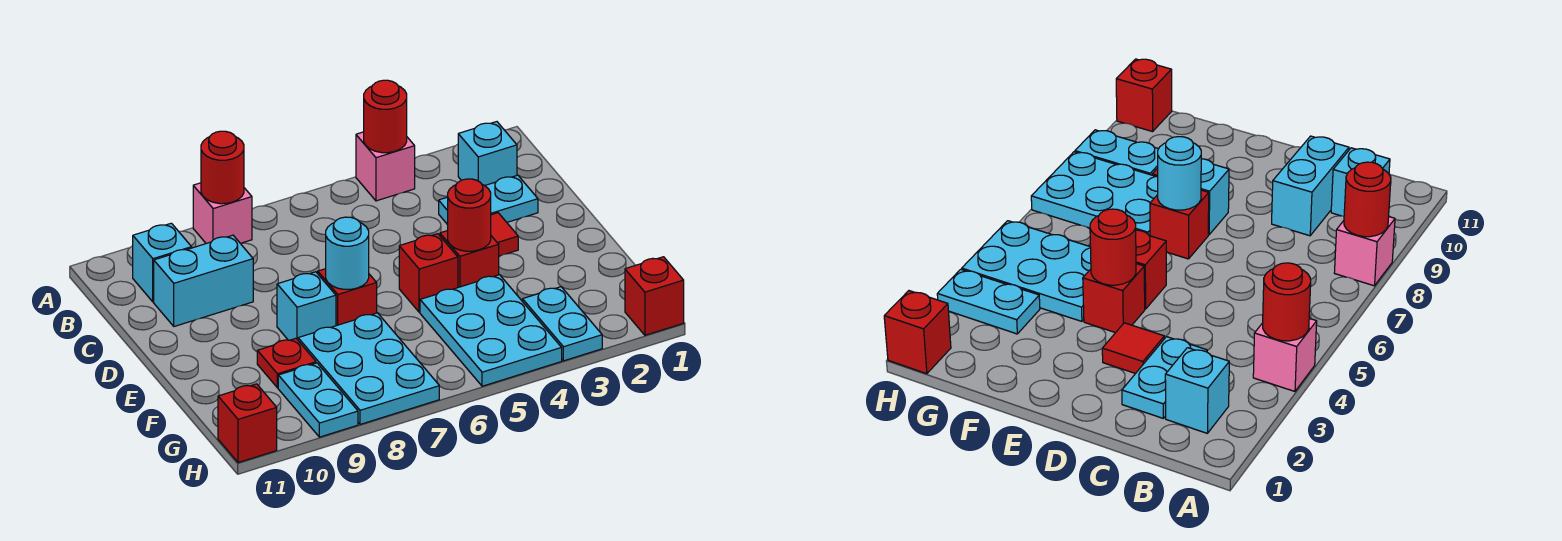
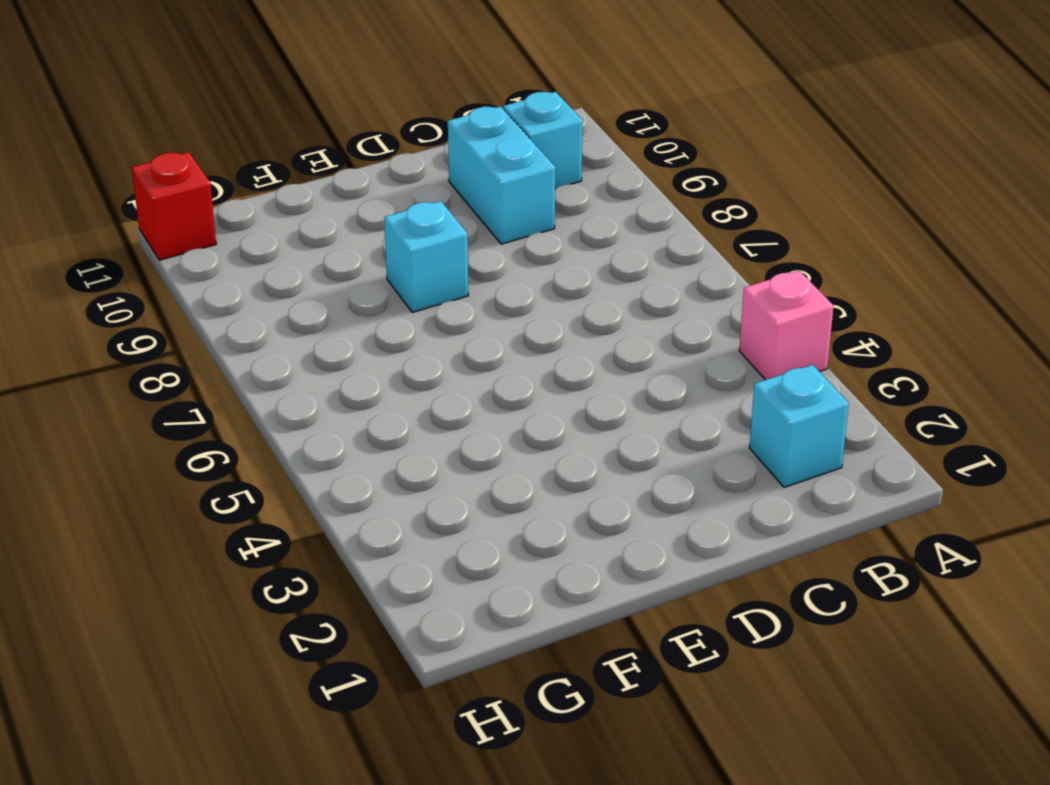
none -> pink brick A8 level 1
none -> cyan plate C2:C3 level 1
none -> red tile D3 level 1

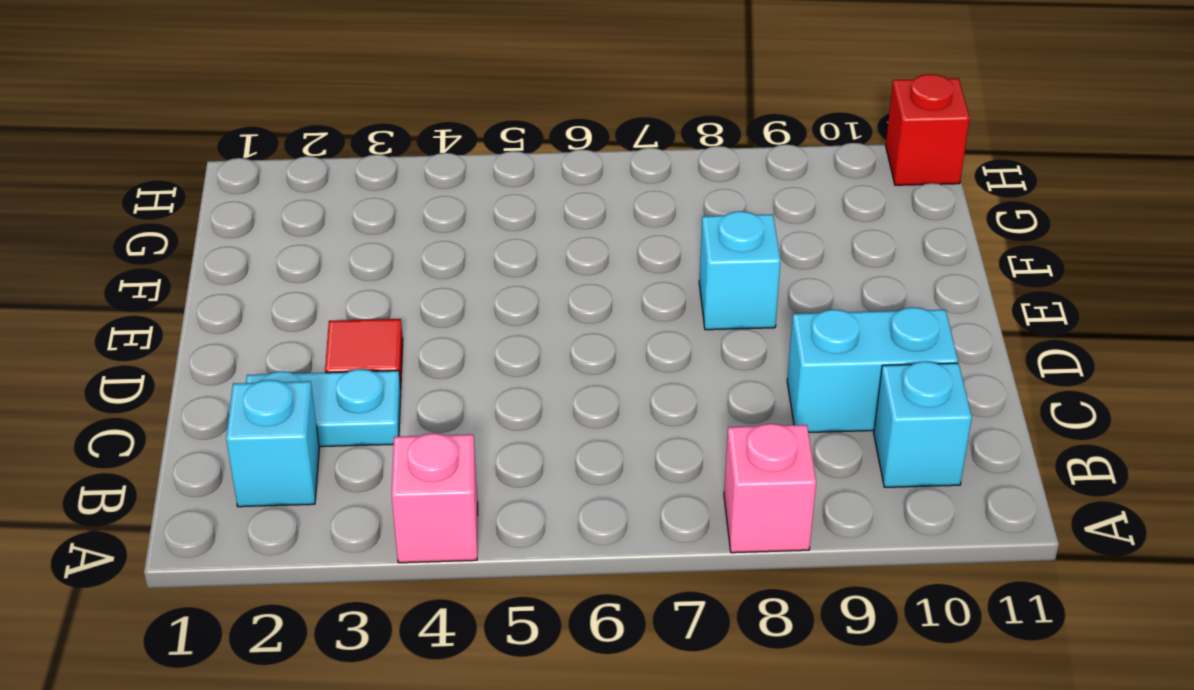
none -> red brick E4 level 1
none -> red brick E5 level 1
none -> red brick E7 level 1

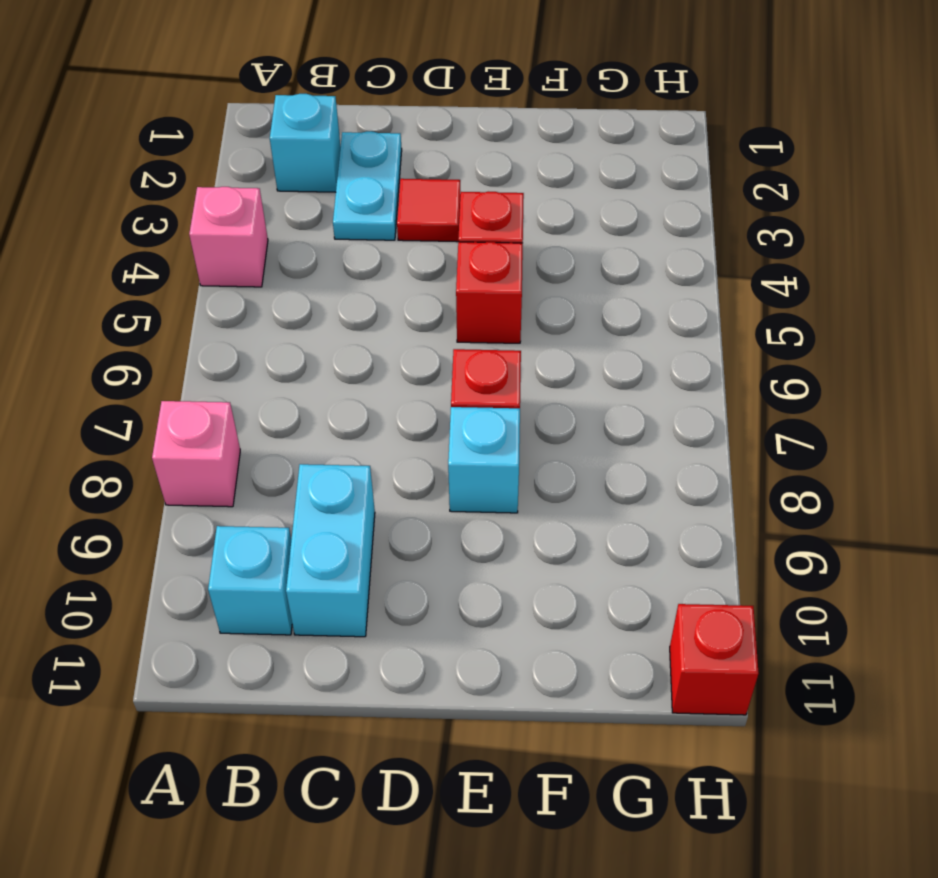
none -> cyan plate F4:H5 level 1
none -> cyan plate F7:H8 level 1
none -> red plate F9 level 1

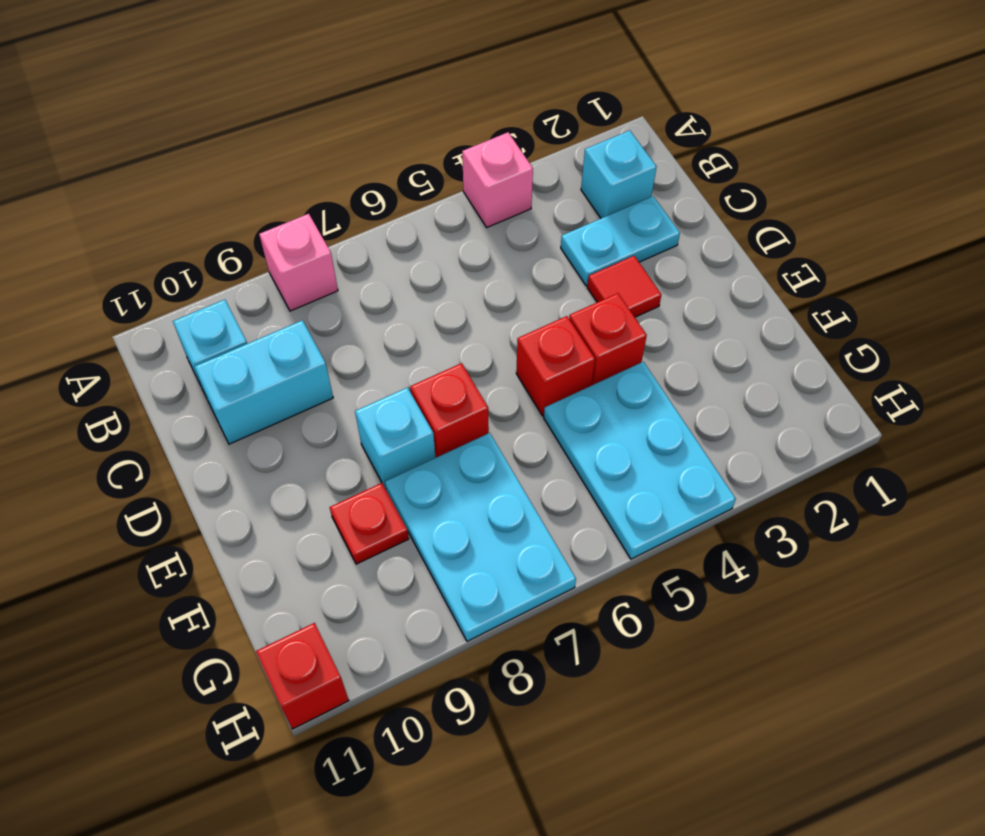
none -> cyan plate G3:H3 level 1
none -> cyan plate G9:H9 level 1
none -> red brick H1 level 1

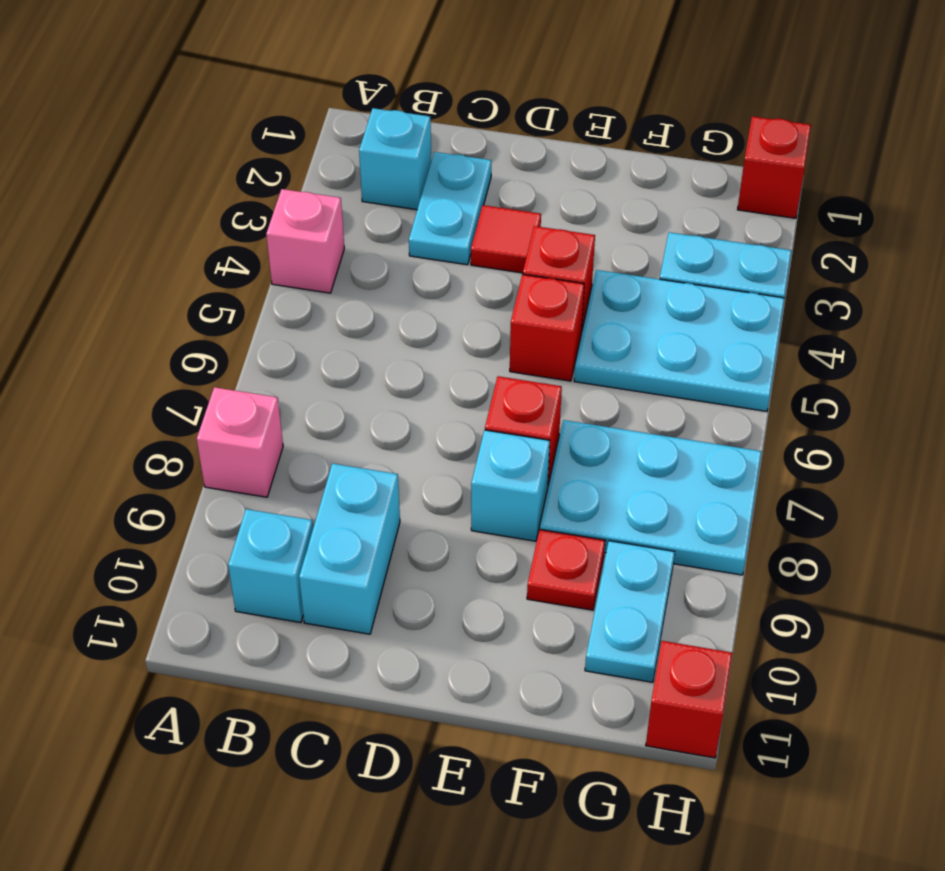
cyan plate G9:G10 level 1 -> cyan plate G9:H9 level 1
none -> red round brick A4 level 2
none -> red round brick A8 level 2
none -> red round brick E4 level 2

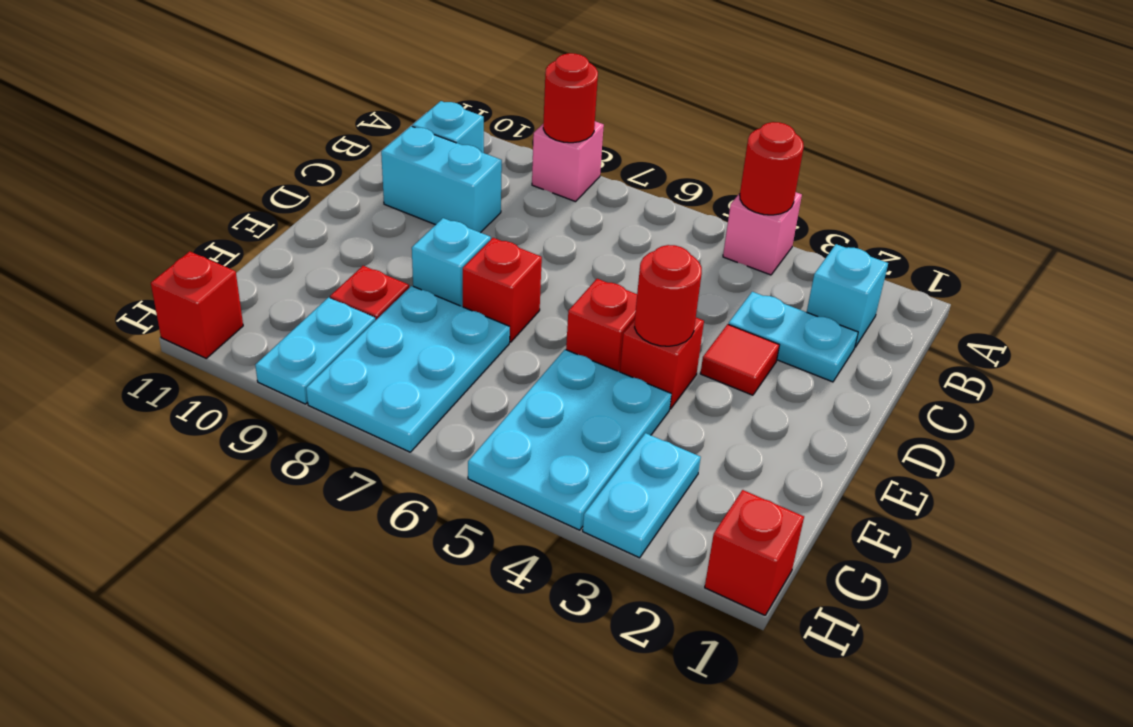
none -> cyan round brick E7 level 2

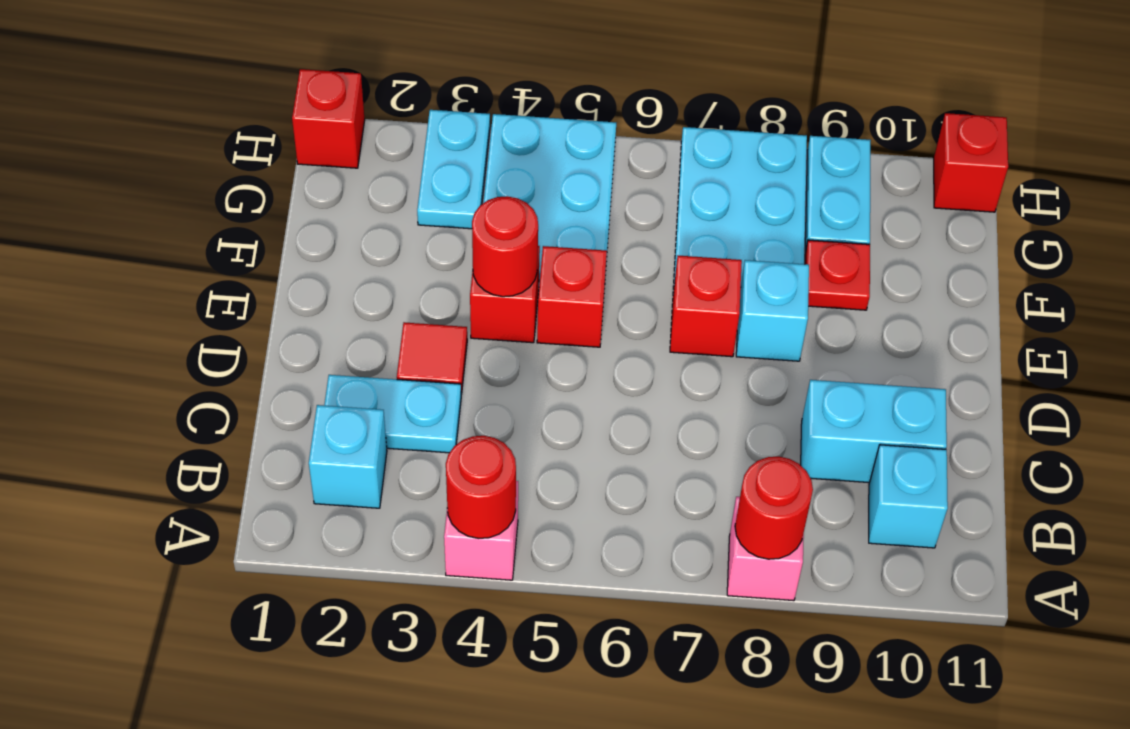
none -> cyan round brick E7 level 2

